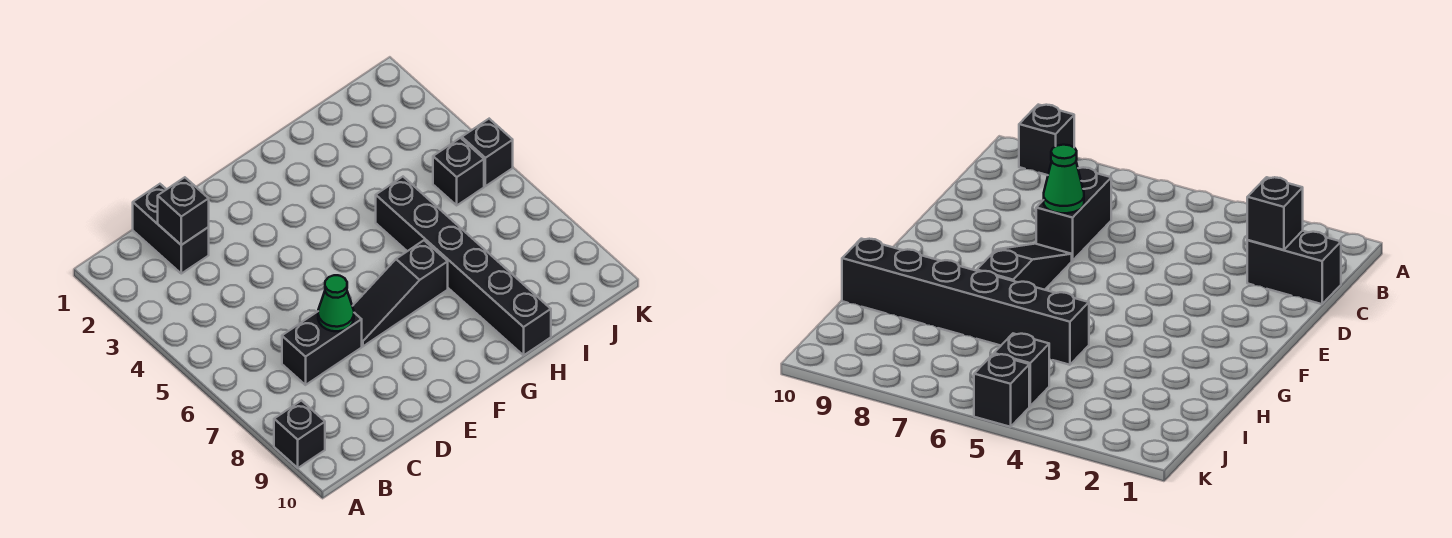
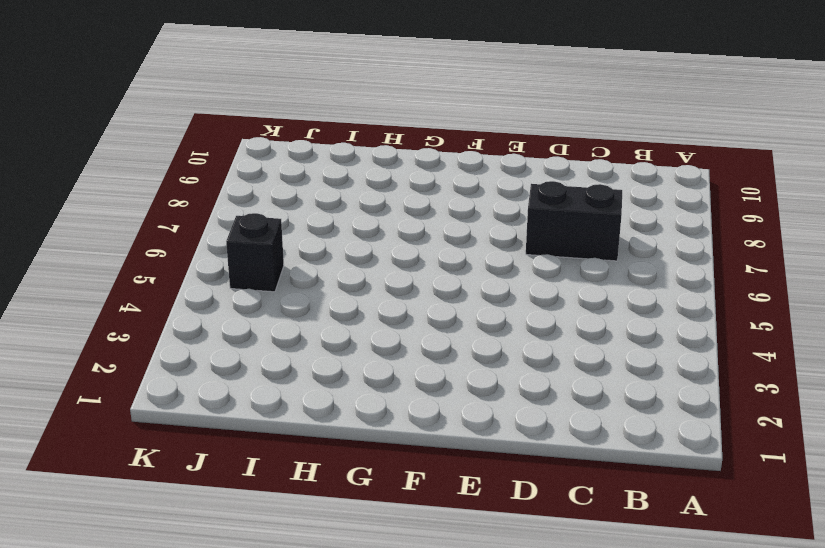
none -> black brick A9 level 1
none -> black brick C1:C2 level 1

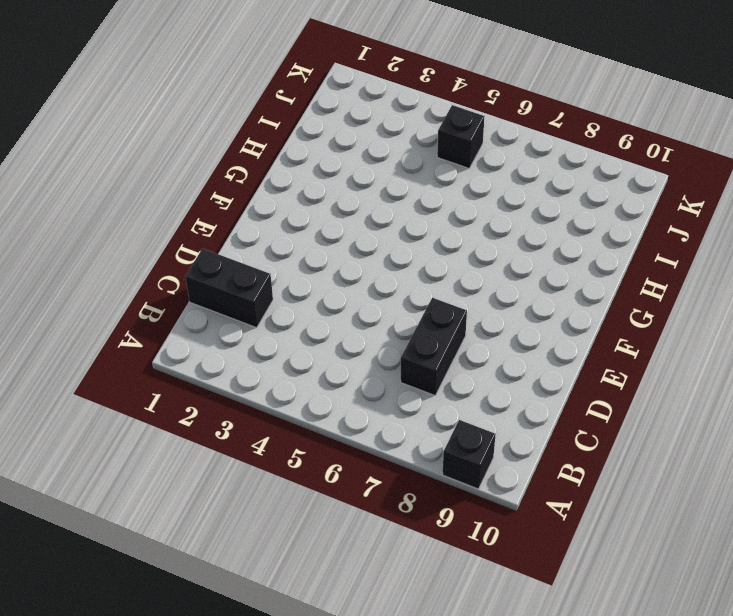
none -> black slope E7:G7 level 1 top G
none -> black brick H5:H10 level 1

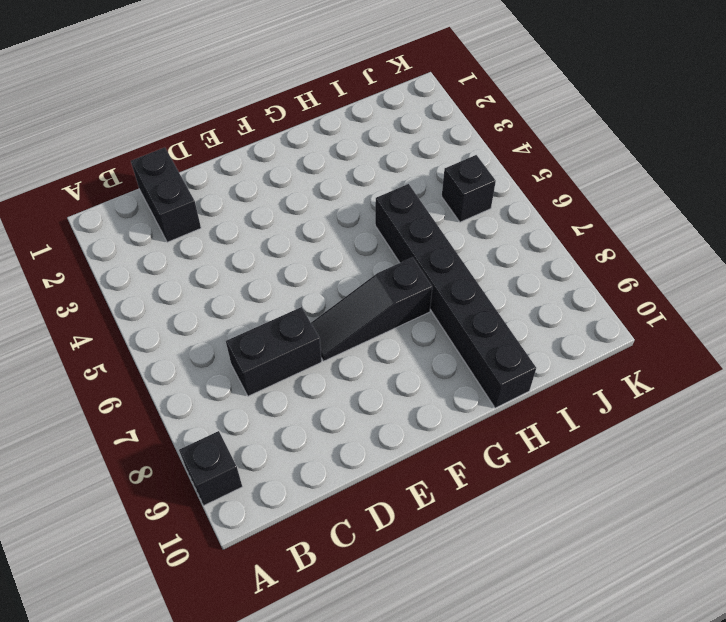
none -> black brick K5 level 1
none -> black brick C2 level 2

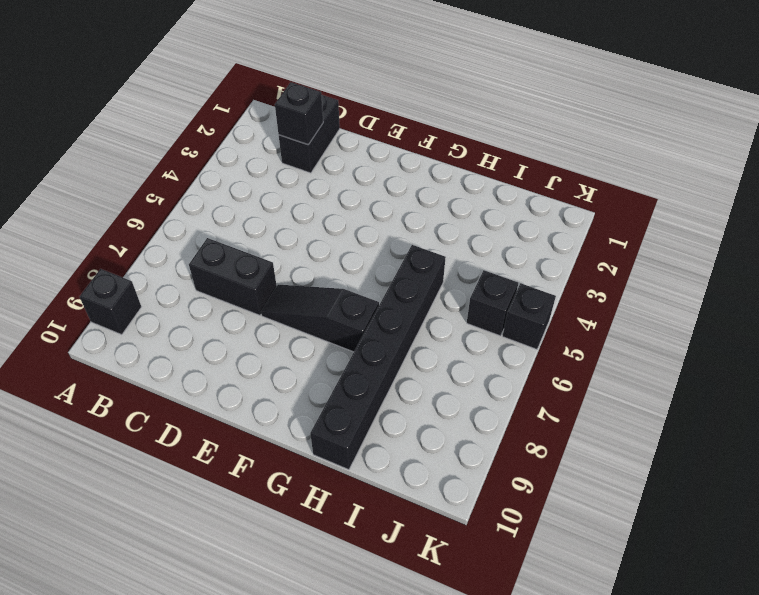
none -> green cone D7 level 2

